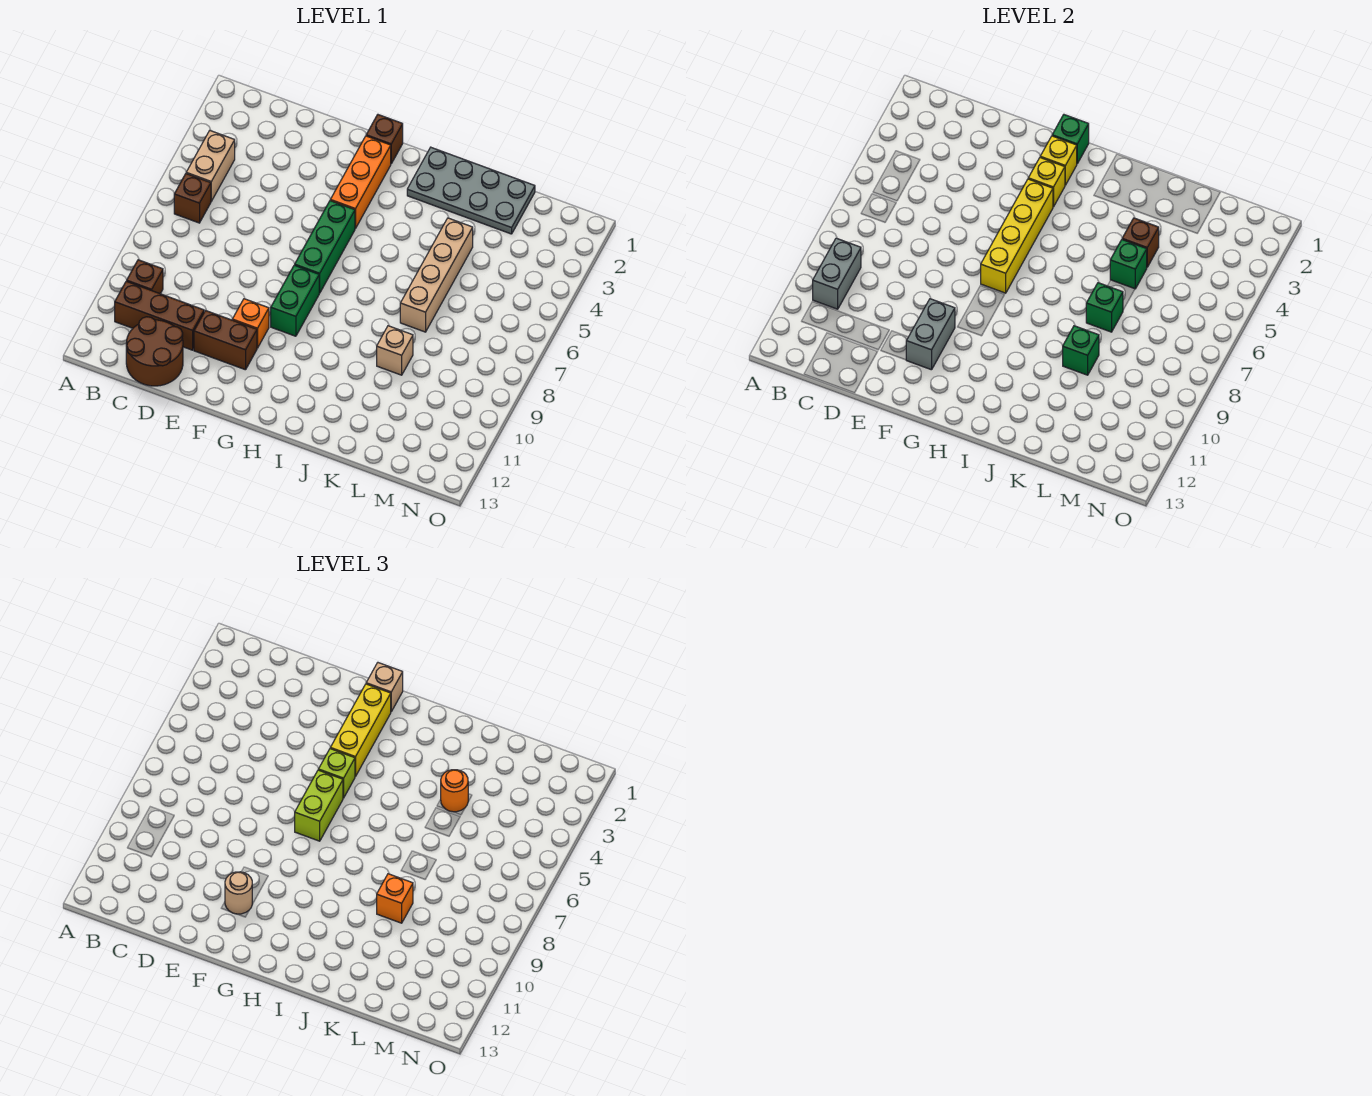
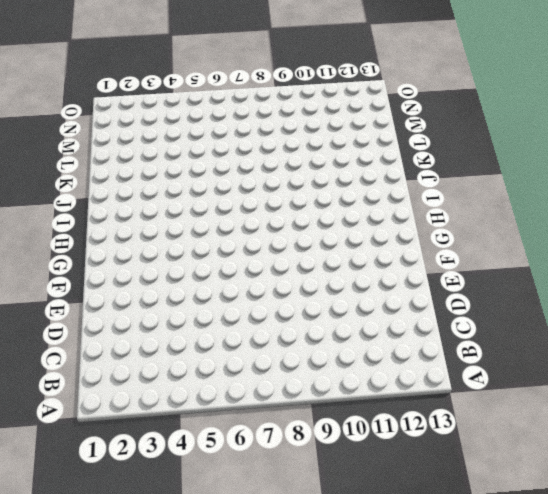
none -> tan brick B4:B5 level 1
none -> brown brick B6 level 1
none -> brown brick B10 level 1
none -> brown brick B11:D11 level 1

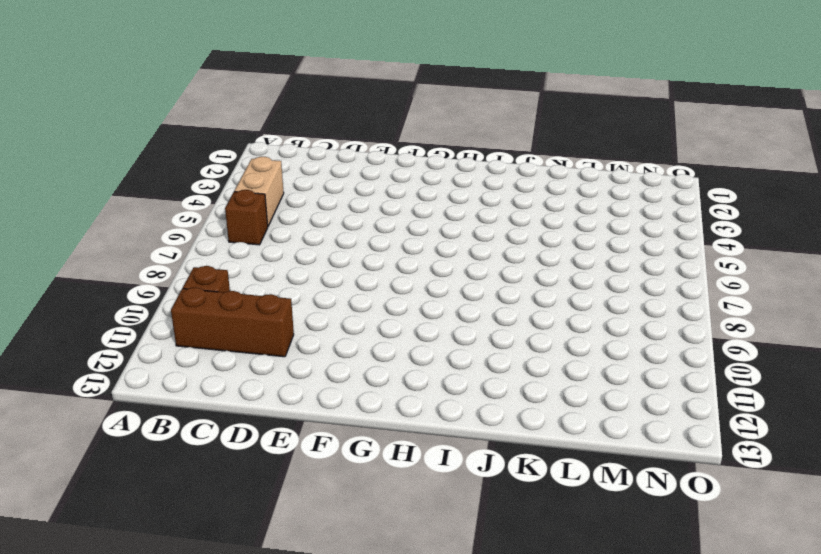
none -> brown round brick C12:D13 level 1
none -> brown brick E11:F11 level 1
none -> orange brick F10 level 1
none -> brown brick G1 level 1

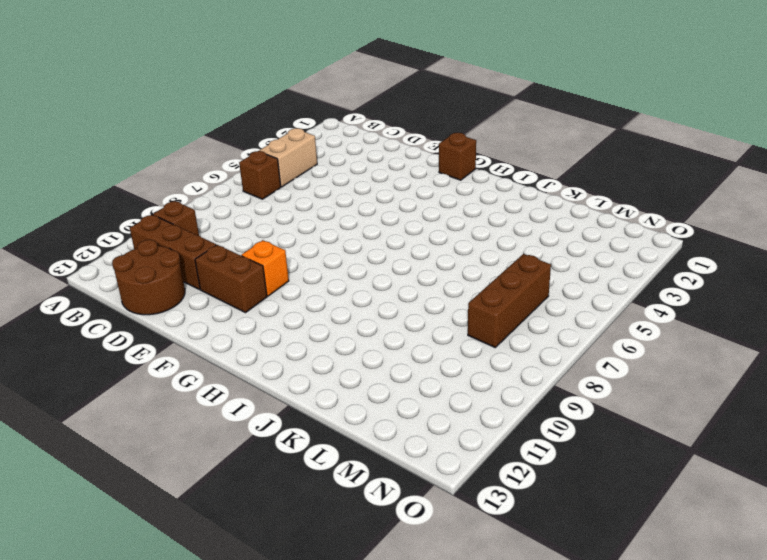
brown brick M6:M8 level 1 -> none
none -> orange brick G2:G4 level 1
none -> green brick G5:G7 level 1
none -> green brick G8:G9 level 1
none -> grey plate I1:L2 level 1

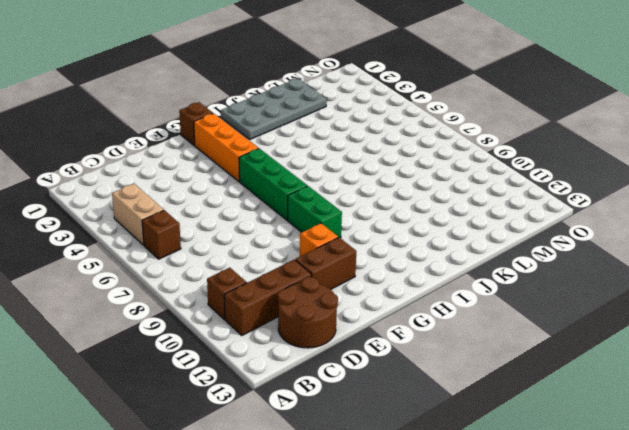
none -> tan brick K4:K7 level 1
none -> tan brick K9 level 1
none -> grey brick B9:B10 level 2
none -> grey brick F10:F11 level 2

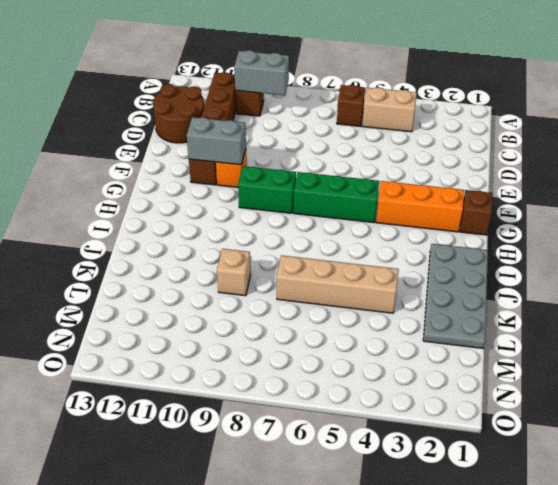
none -> green brick G1 level 2
none -> yellow brick G2 level 2
none -> yellow brick G3 level 2
none -> yellow brick G4:G7 level 2

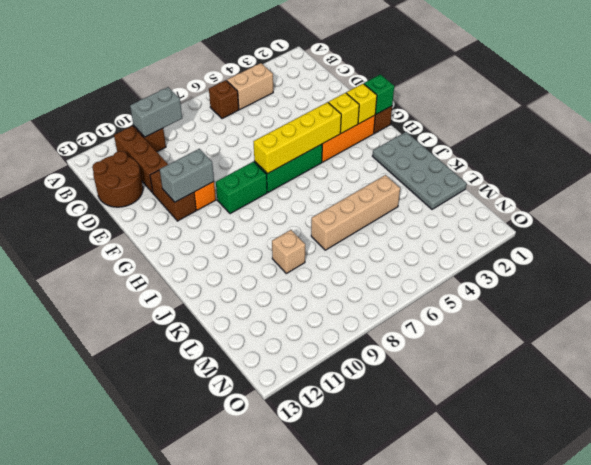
none -> brown brick K4 level 2
none -> green brick K5 level 2
none -> green brick K7 level 2
none -> green brick K9 level 2

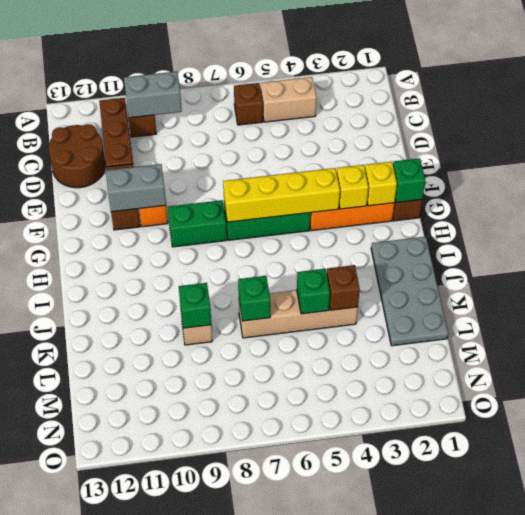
none -> tan round brick F11 level 3
none -> tan brick G1 level 3
none -> yellow brick G2:G4 level 3
none -> lime brick G5 level 3

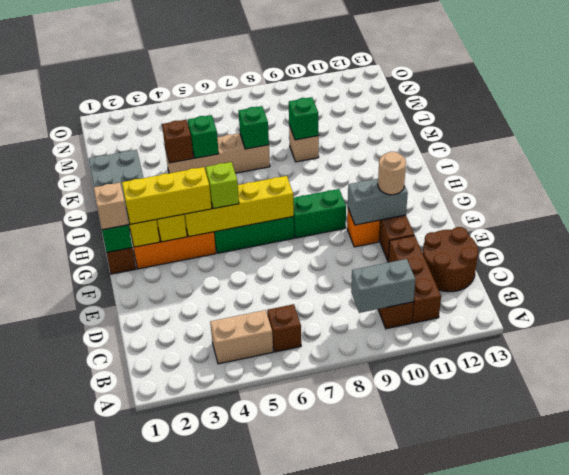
none -> lime brick G6:G7 level 3
none -> orange round brick K4 level 3
none -> orange brick K9 level 3

